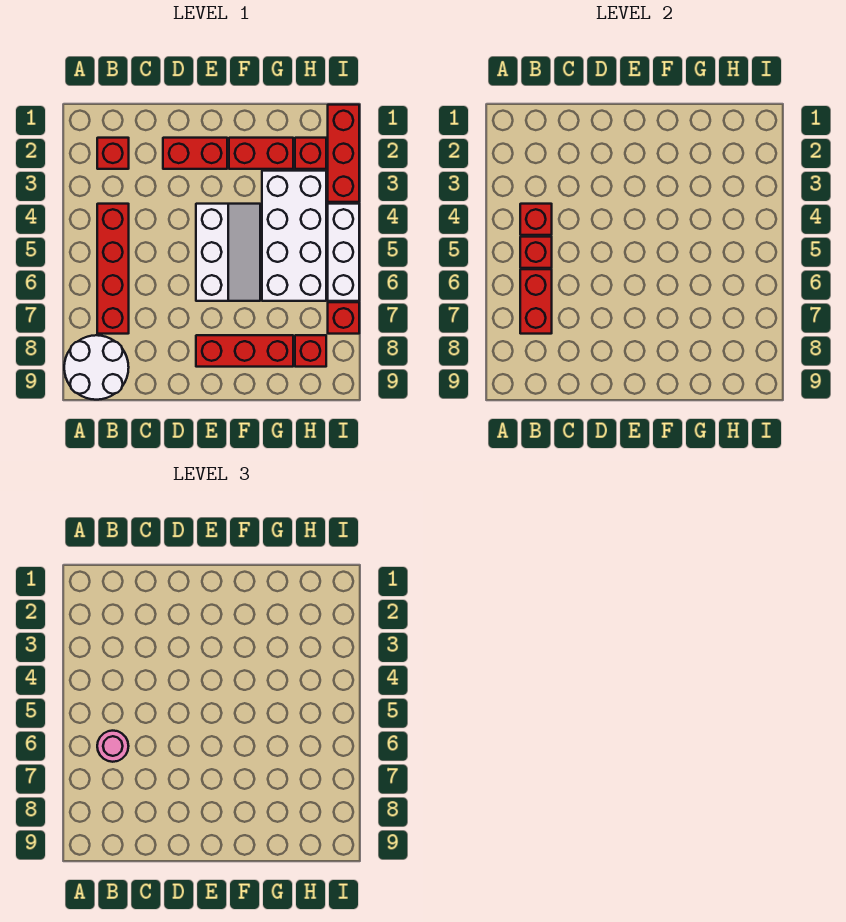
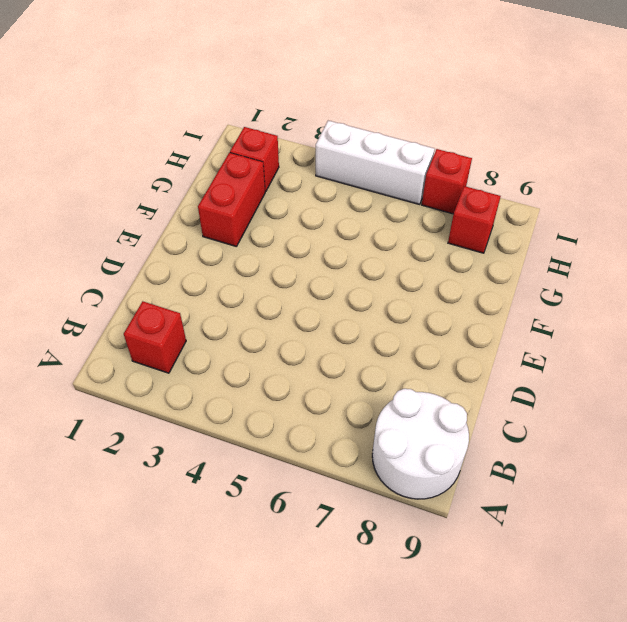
none -> red brick B4:B7 level 1
none -> red brick D2:E2 level 1
none -> white slope E4:F6 level 1 top E

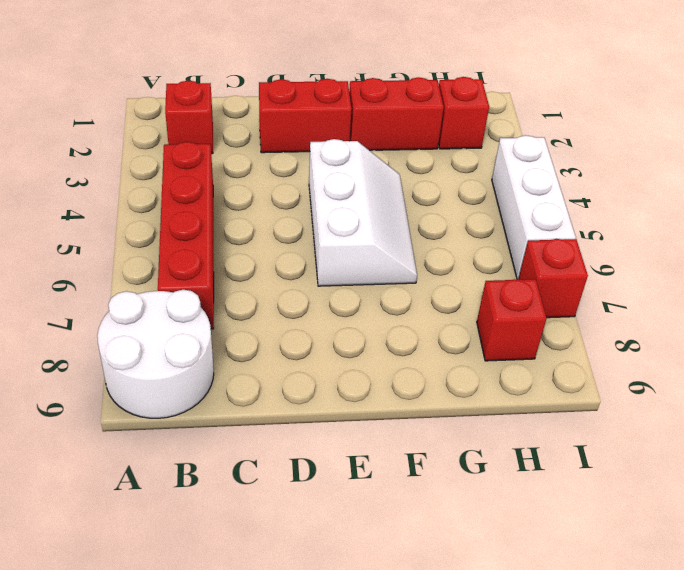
none -> red brick E8:G8 level 1
none -> white brick G3:H6 level 1
none -> red brick I1:I3 level 1

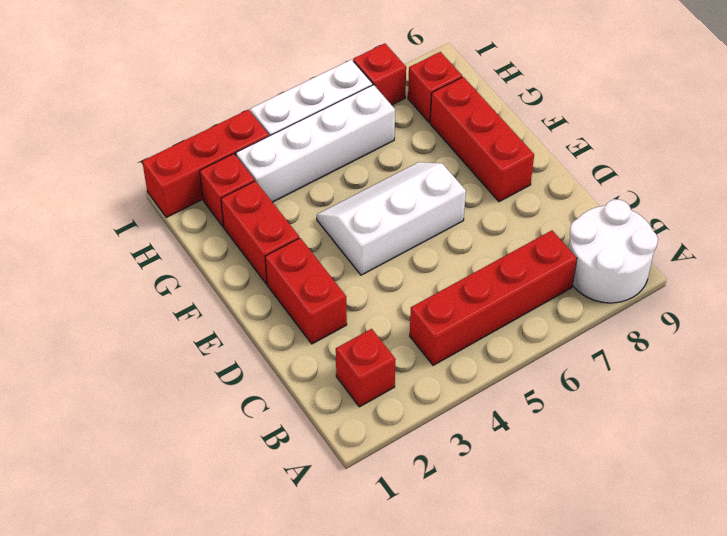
white brick H3:H6 level 1 -> white brick G3:H6 level 1
none -> red brick B4 level 2
none -> red brick B5 level 2
none -> red brick B6:B7 level 2

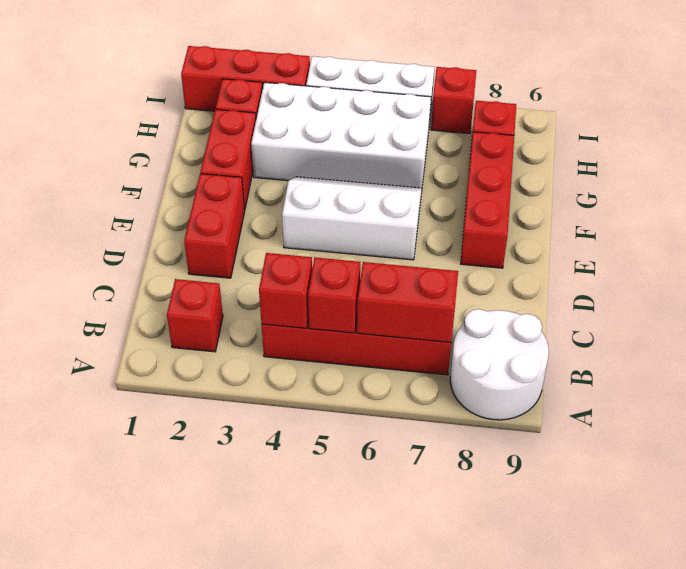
none -> pink round brick B6 level 3

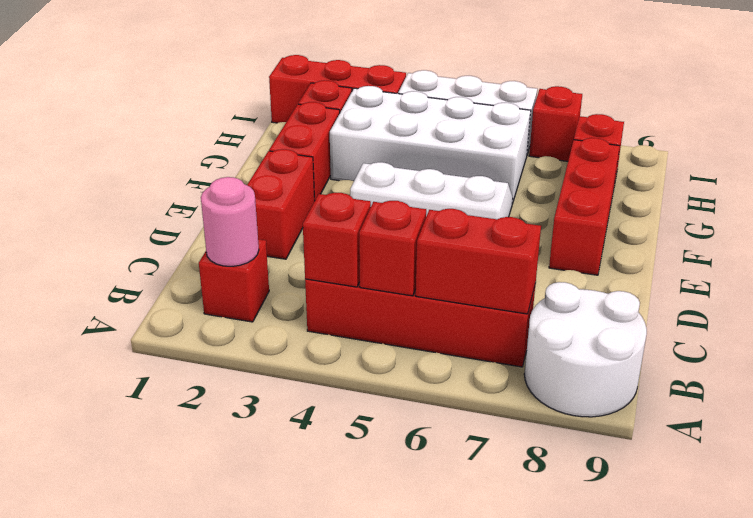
pink round brick B2 level 2 -> pink round brick B6 level 3

